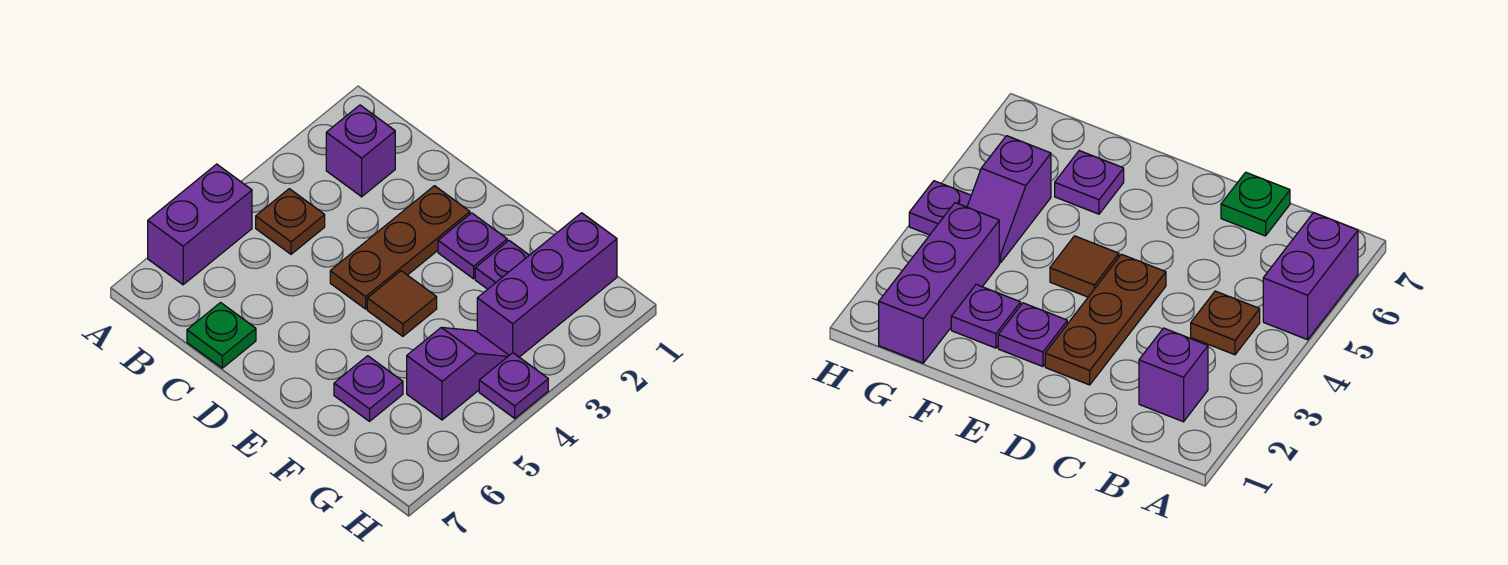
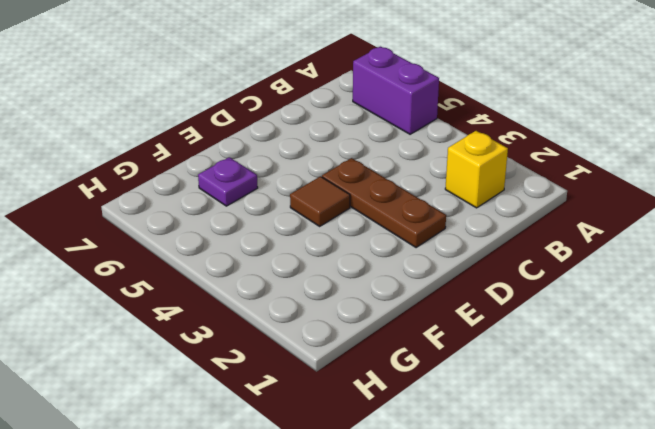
yellow brick B2 level 1 -> purple brick B2 level 1
none -> brown plate B4 level 1
none -> green plate C7 level 1
none -> purple plate E2 level 1

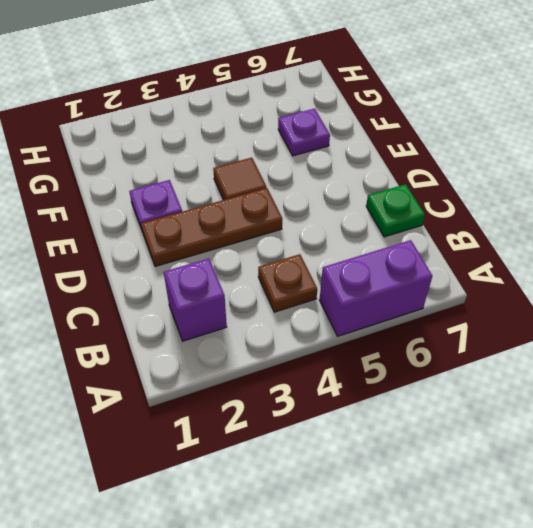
none -> purple plate F2 level 1
none -> purple brick G1:G3 level 1
none -> purple slope G4:G5 level 1 top 5

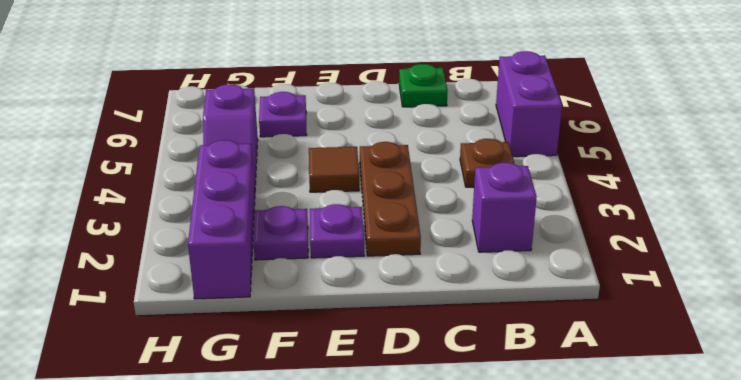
none -> purple plate H4 level 1

